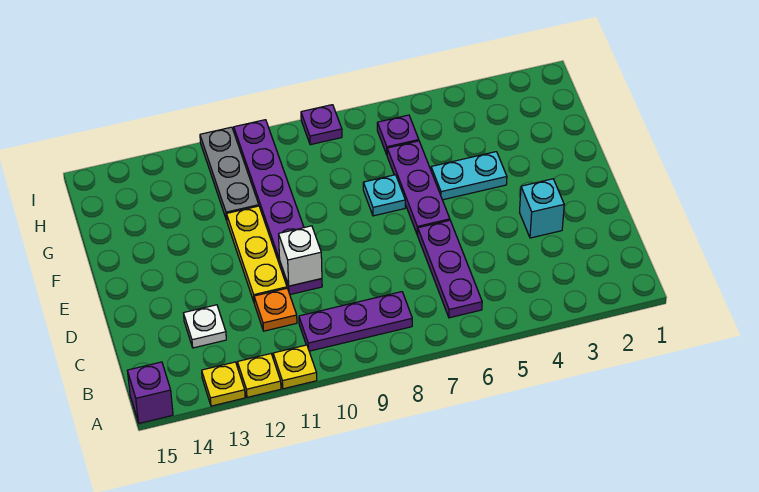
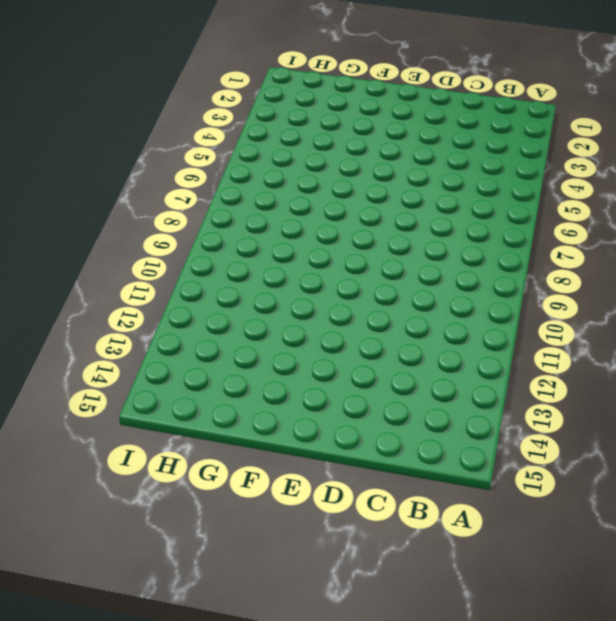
none -> yellow plate A11 level 1
none -> yellow plate A12 level 1
none -> yellow plate A13 level 1

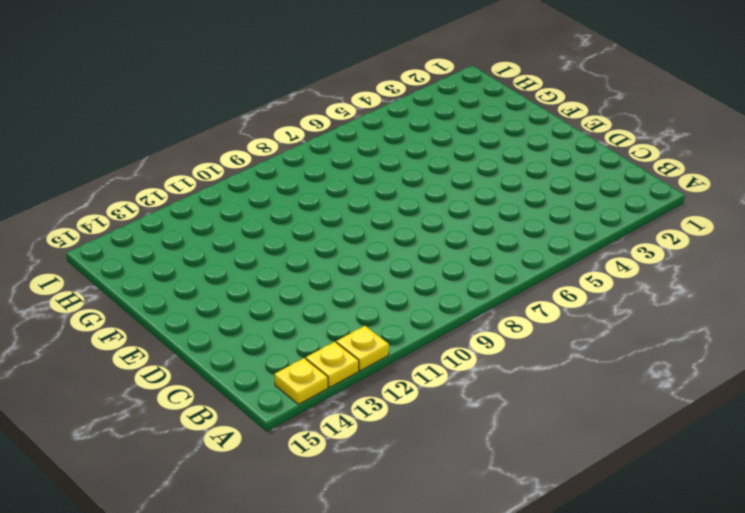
yellow plate A14 level 1 -> yellow plate A11 level 1
none -> purple brick A15 level 1
none -> purple plate B6:D6 level 1
none -> purple plate B8:B10 level 1

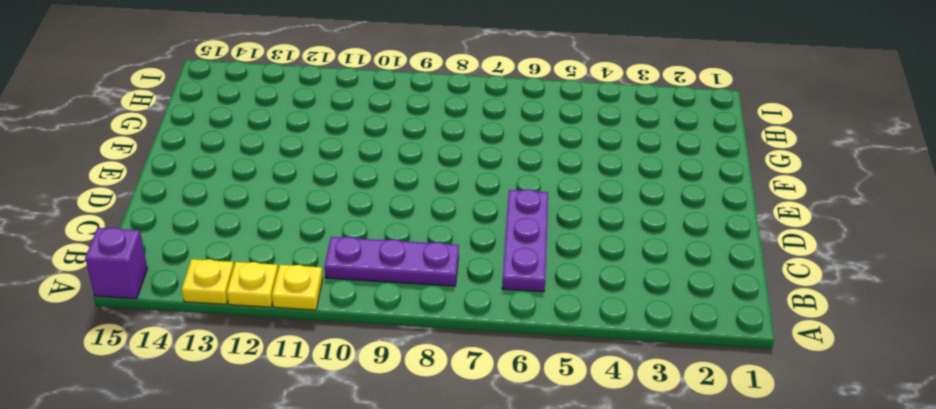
none -> orange plate C11 level 1
none -> white plate C13 level 1
none -> cyan brick D3 level 1

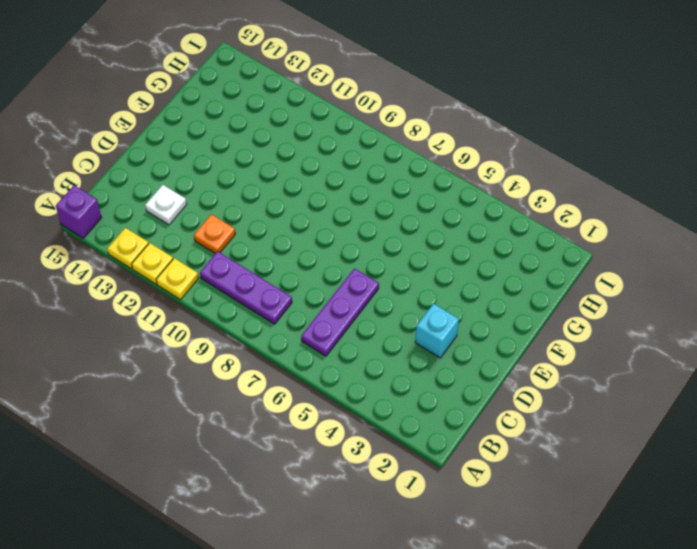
none -> purple plate D10:I10 level 1
none -> yellow plate D11:F11 level 1
none -> purple plate E6:G6 level 1

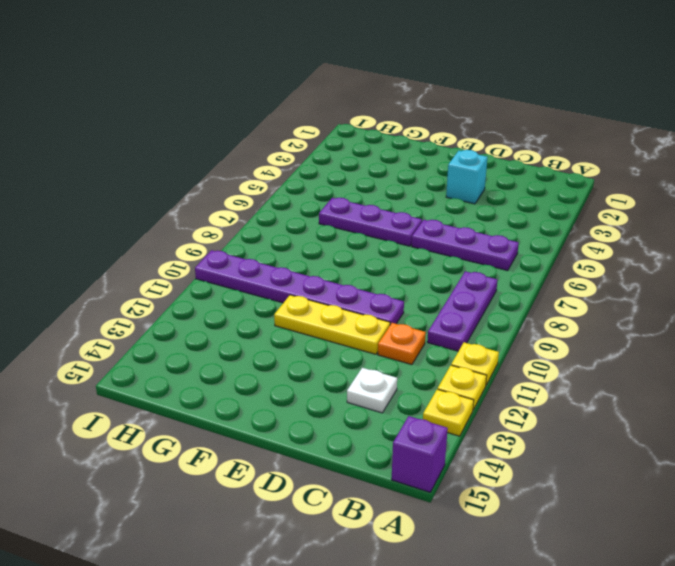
none -> cyan plate F4:F5 level 1
none -> cyan plate F7 level 1
none -> grey plate G11:I11 level 1

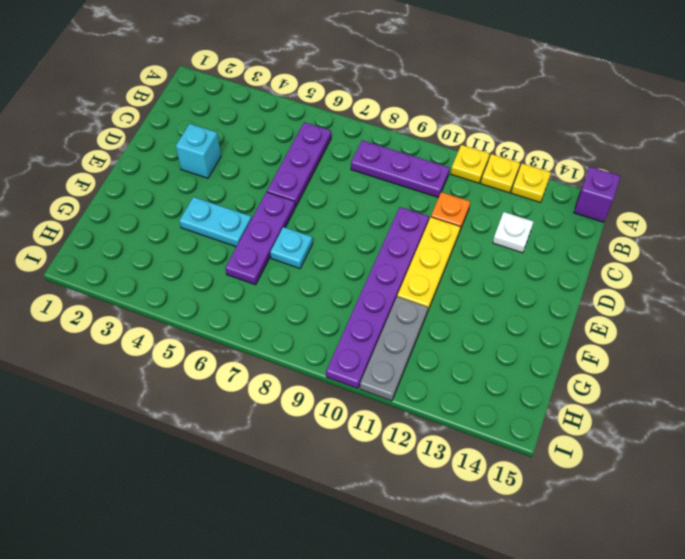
none -> purple plate H6 level 1
none -> purple plate I8 level 1
none -> white brick D10 level 2

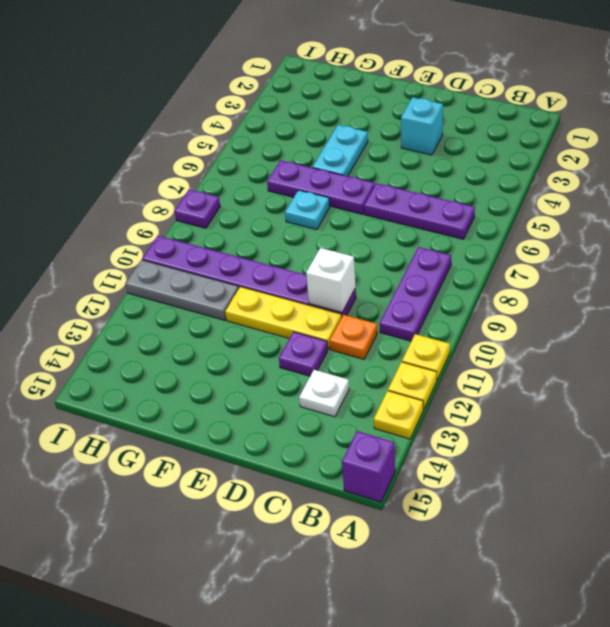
purple plate D12 level 1 -> purple plate H6 level 1

